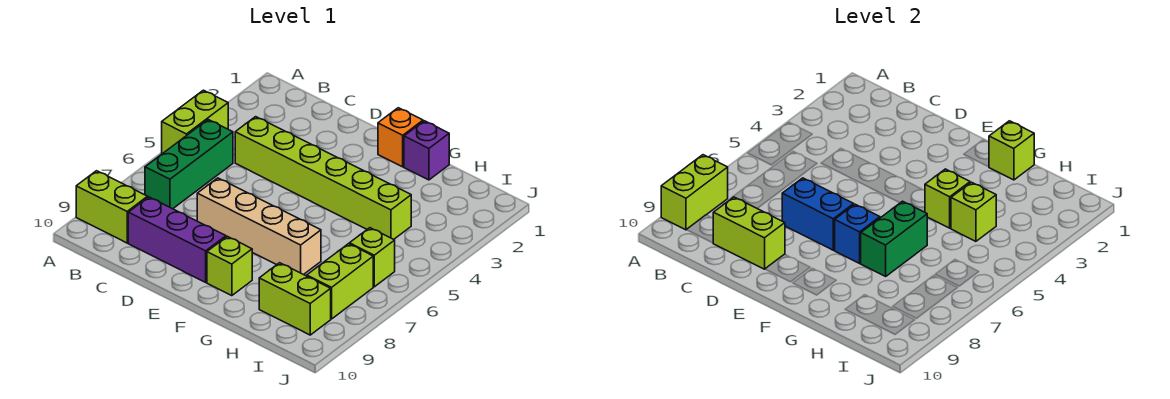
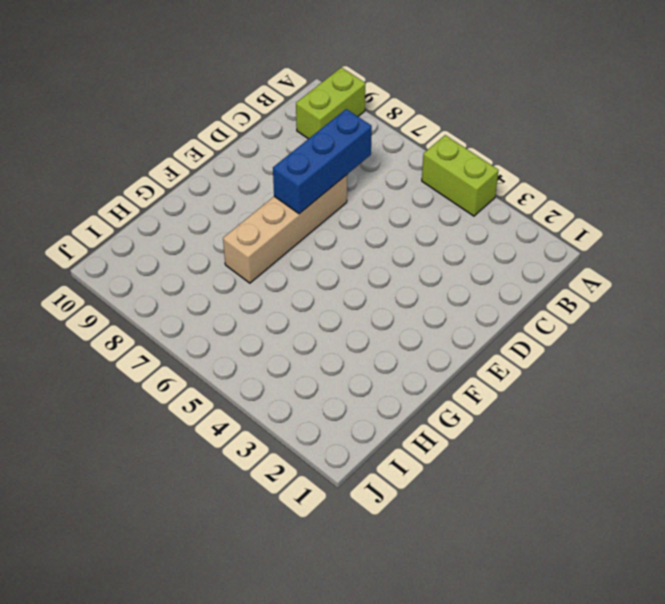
blue brick C7:E7 level 2 -> blue brick D7:E7 level 2
none -> green brick B5:B7 level 1
none -> lime brick C4:H4 level 1
none -> purple brick C9:E9 level 1

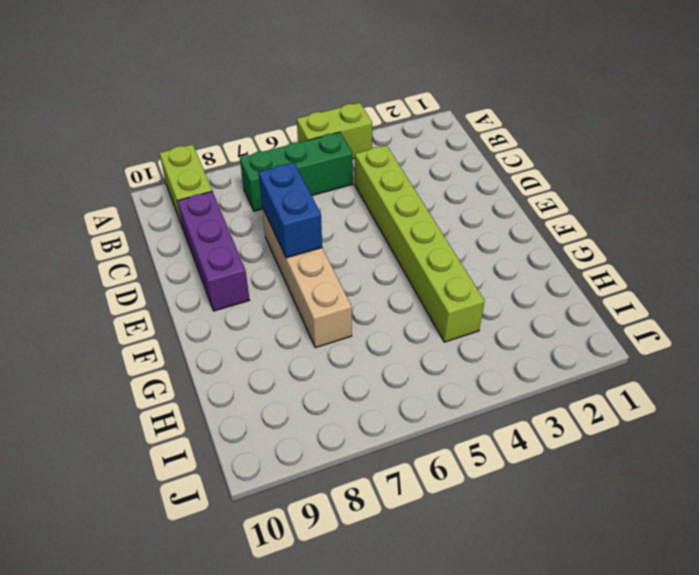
none -> orange brick F1 level 1
none -> lime brick F9 level 1
none -> purple brick G1 level 1

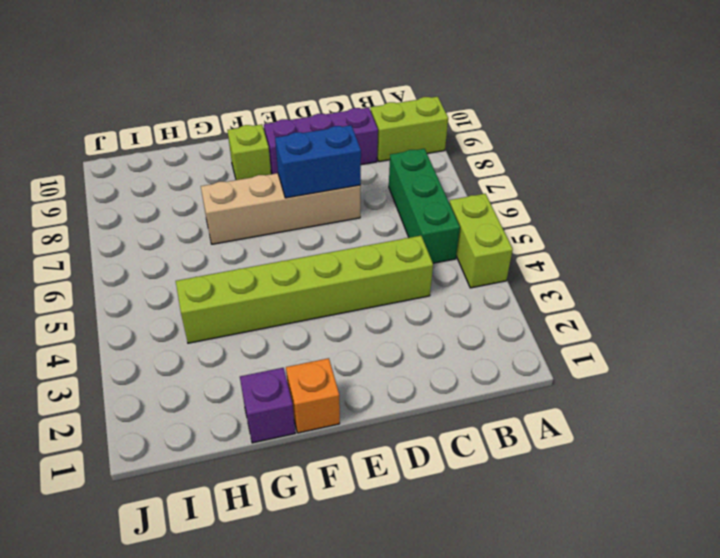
none -> lime brick H9:I9 level 1
none -> lime brick I6 level 1
none -> lime brick I7:I8 level 1

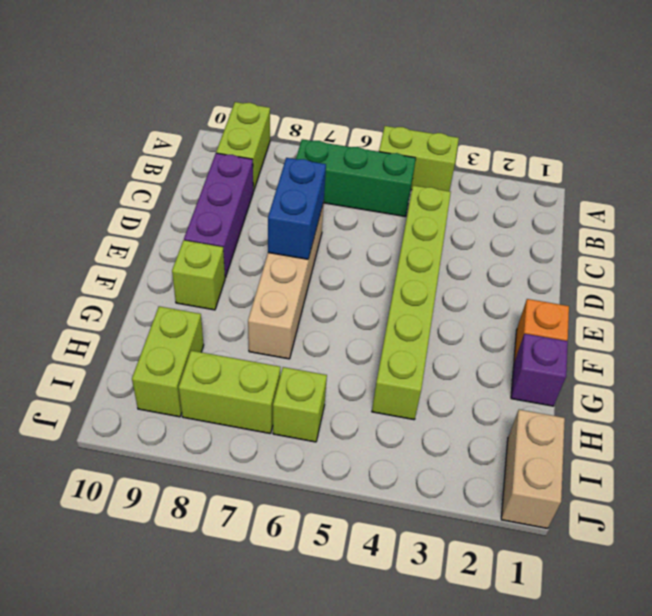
tan brick I1:J1 level 1 -> none
none -> lime brick A8:A9 level 2
none -> lime brick C9:D9 level 2
none -> blue brick F7 level 2

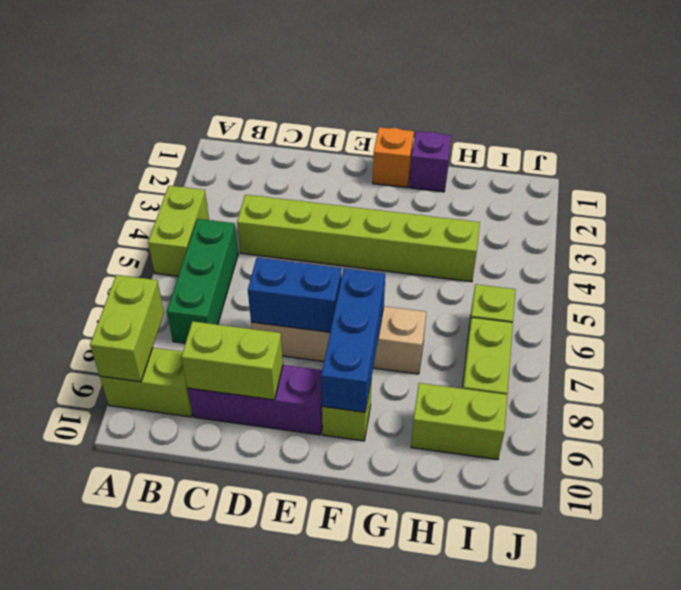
blue brick F7:F9 level 2 -> blue brick F7 level 2
none -> lime brick G1 level 2
none -> lime brick G4 level 2
none -> green brick G6:G7 level 2

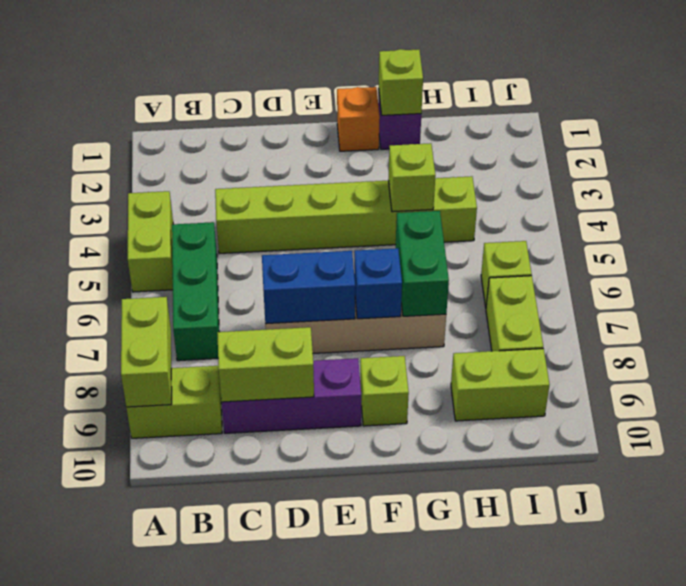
none -> lime brick H4 level 2

